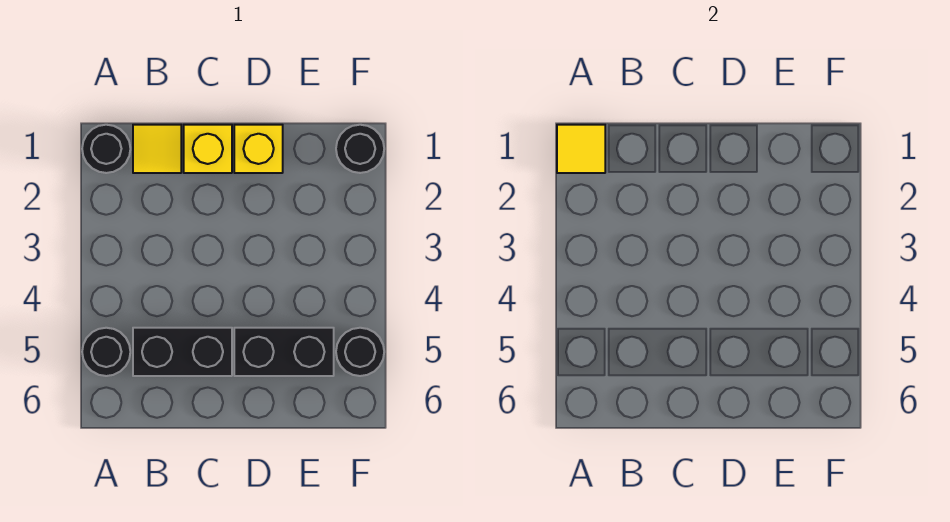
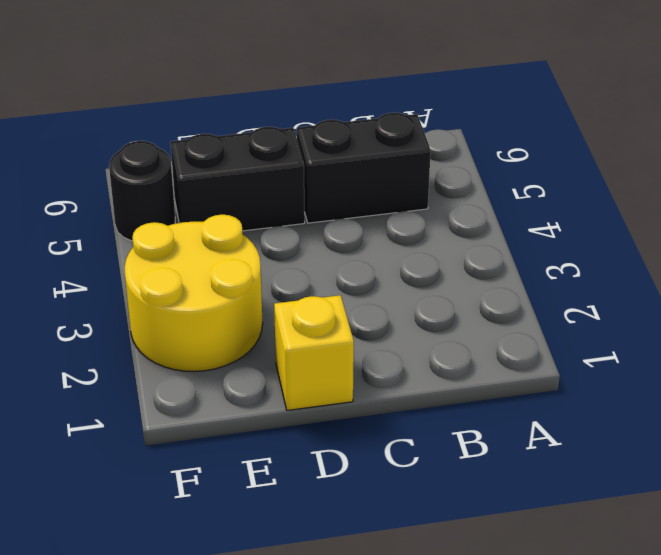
yellow round brick E2:F3 level 1 -> none
none -> black round brick A1 level 1
none -> black round brick A5 level 1

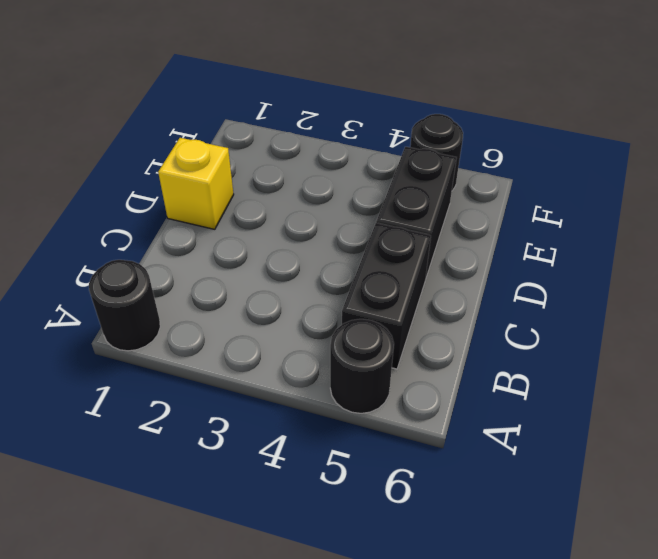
none -> yellow tile B1 level 1
none -> yellow brick C1 level 1

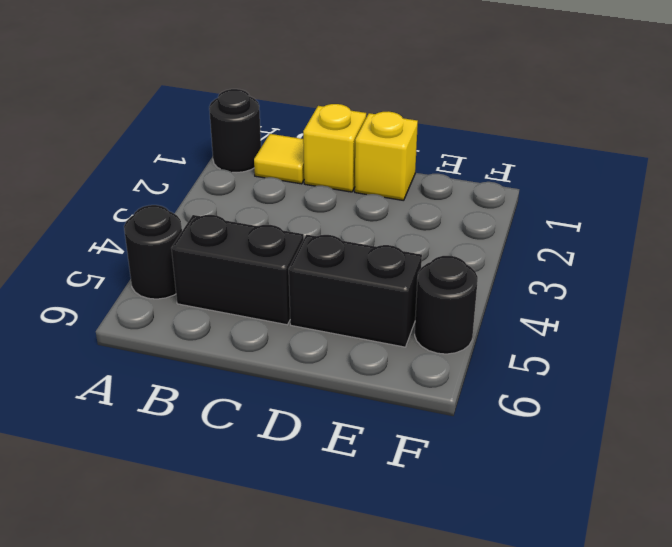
none -> black round brick F1 level 1
none -> yellow tile A1 level 2

